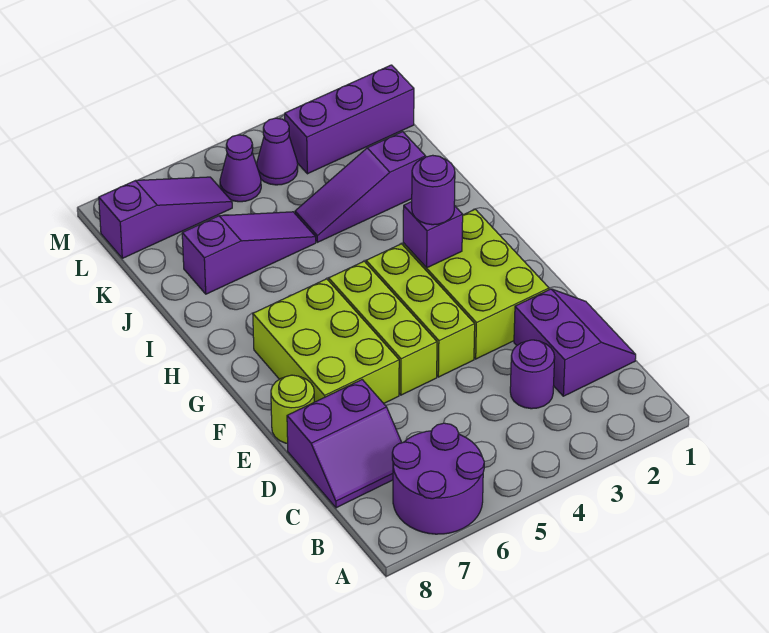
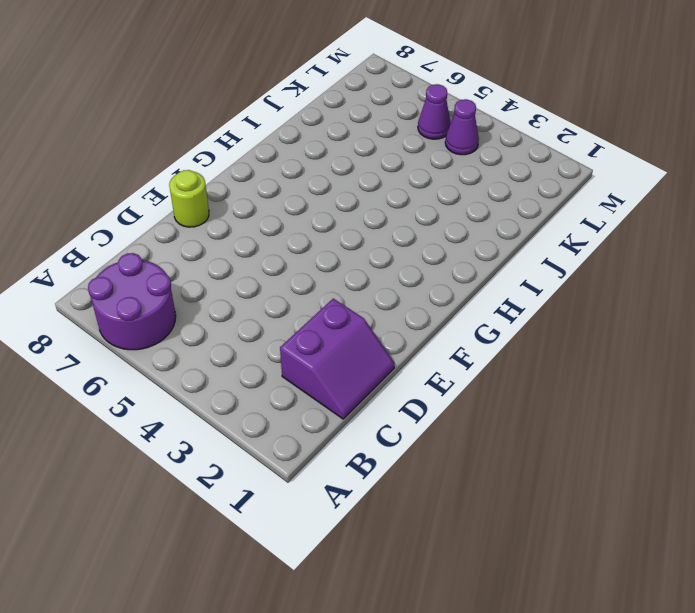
none -> purple round brick C3 level 1
none -> purple slope C7:D8 level 1 top D
none -> lime brick E2:G3 level 1

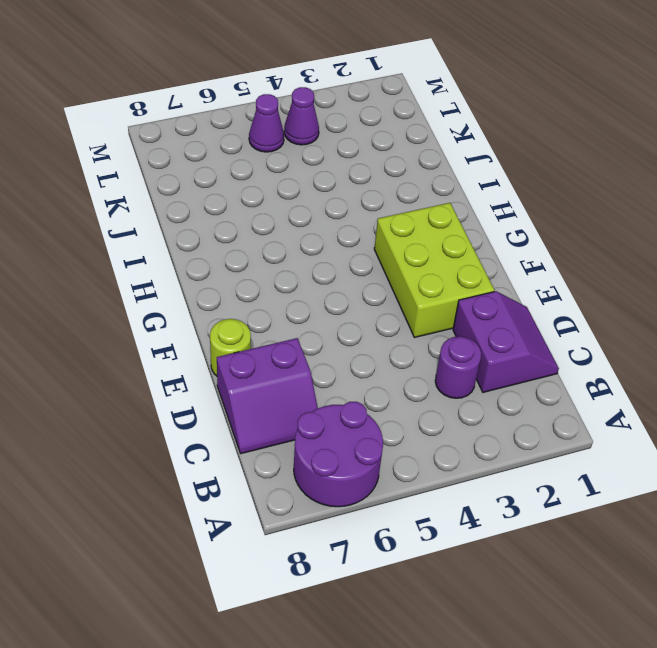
none -> lime brick E4:G4 level 1
none -> lime brick E5:G5 level 1
none -> lime brick E6:G7 level 1

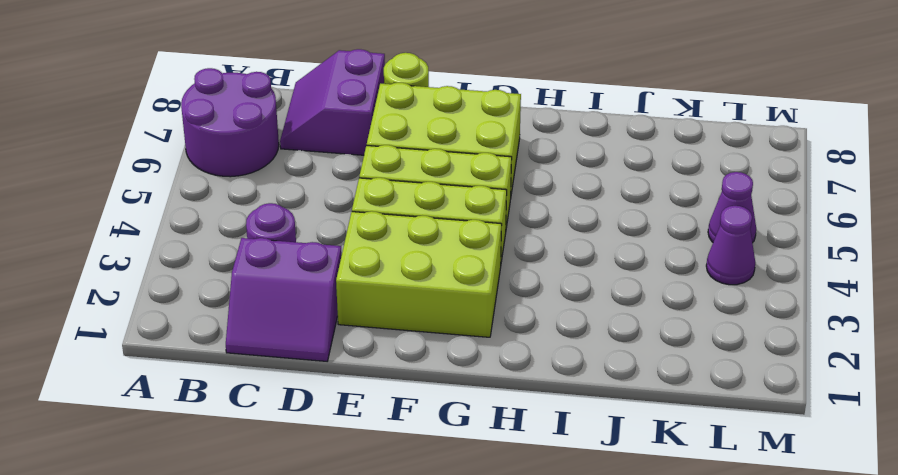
none -> purple slope J2:J4 level 1 top 2
none -> purple slope J5:J7 level 1 top 7
none -> purple brick L1:L3 level 1

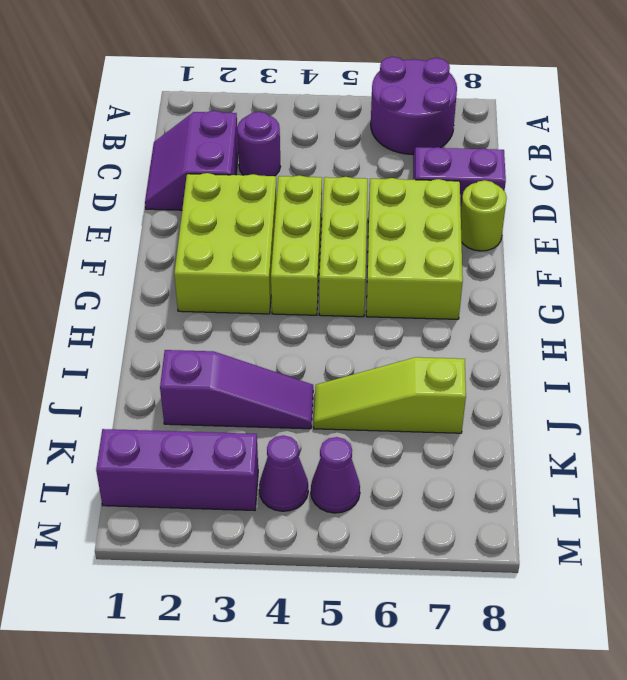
lime slope J5:J7 level 1 top 7 -> purple slope J5:J7 level 1 top 7
none -> purple slope L6:L8 level 1 top 8
none -> purple brick G3 level 2
none -> purple round brick G3 level 3

